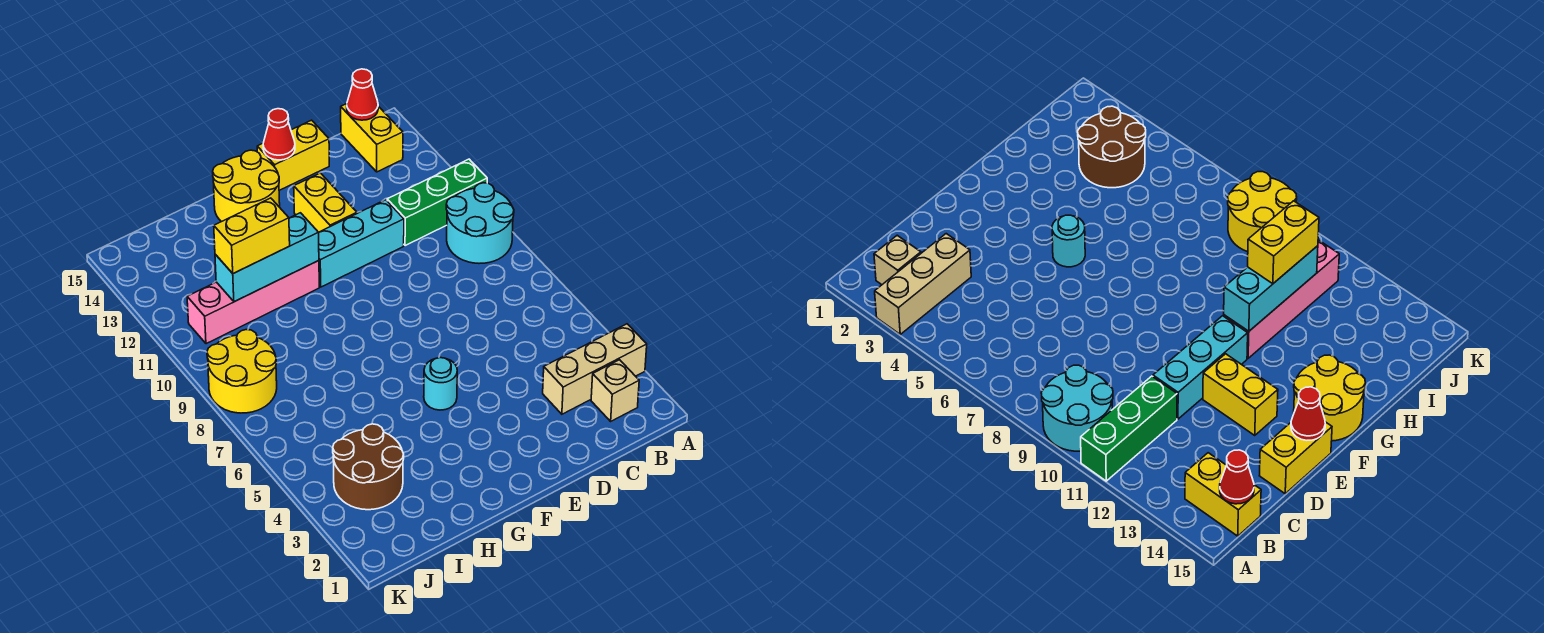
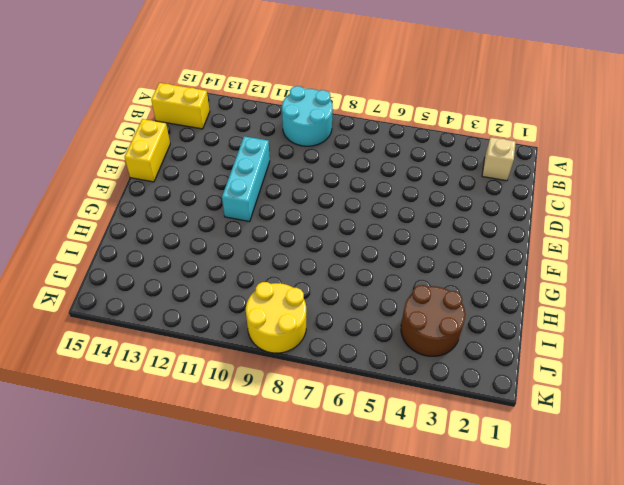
none -> tan brick A3:C3 level 1
none -> green brick A11:C11 level 1
none -> yellow brick E12:E13 level 1

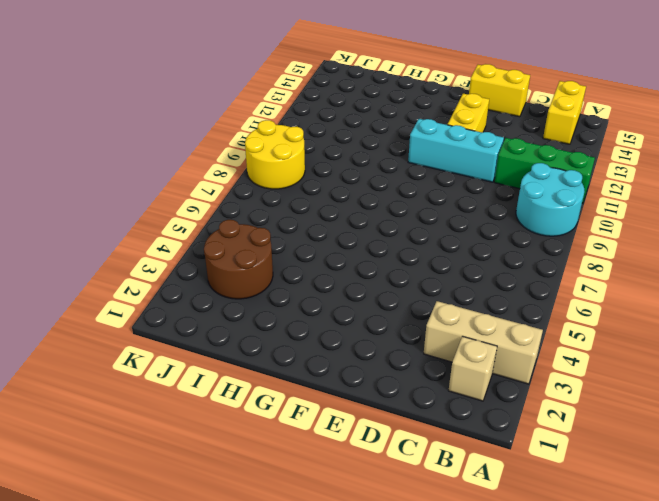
none -> cyan round brick F5 level 1
none -> yellow round brick F14:G15 level 1
none -> pink brick G11:J11 level 1

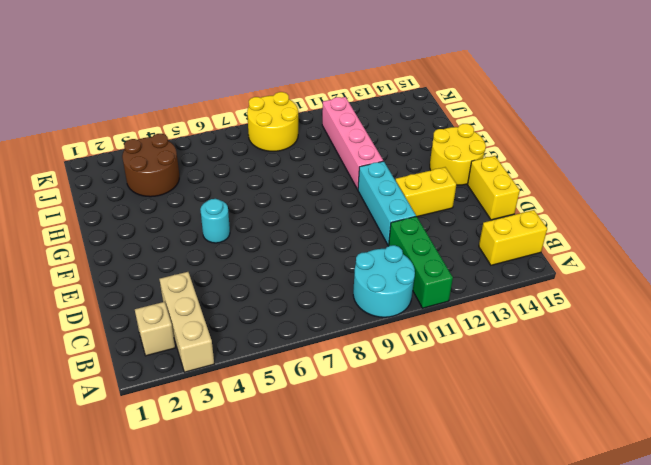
none -> red cone B15 level 2
none -> red cone E15 level 2
none -> cyan brick G11:I11 level 2

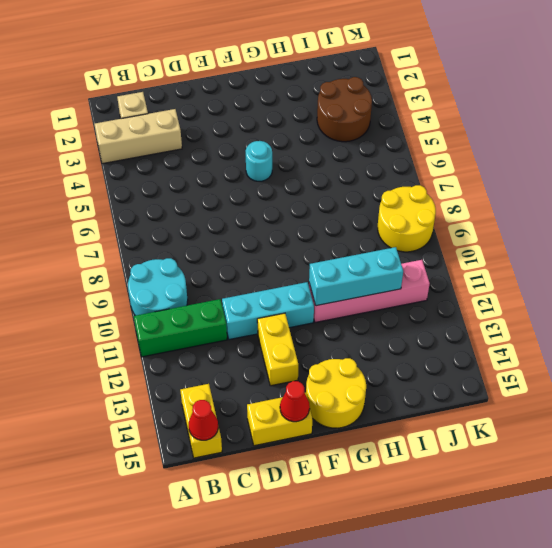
none -> yellow brick H11:I11 level 3

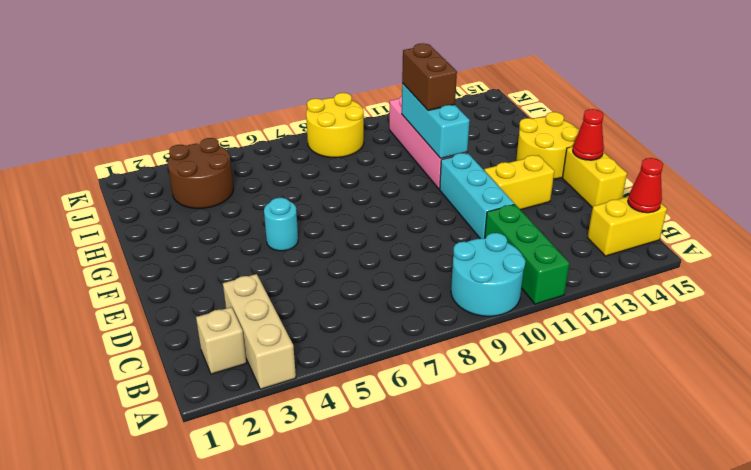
brown brick H11:I11 level 3 -> yellow brick H11:I11 level 3

